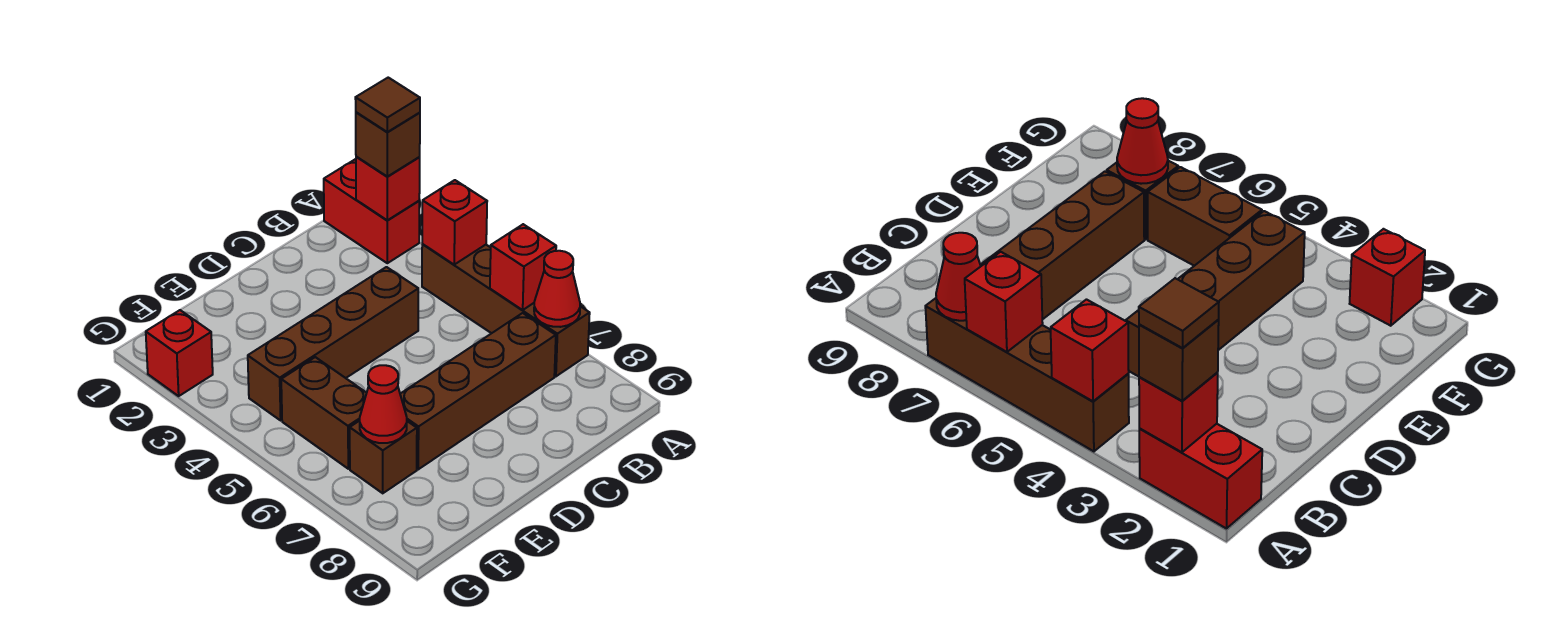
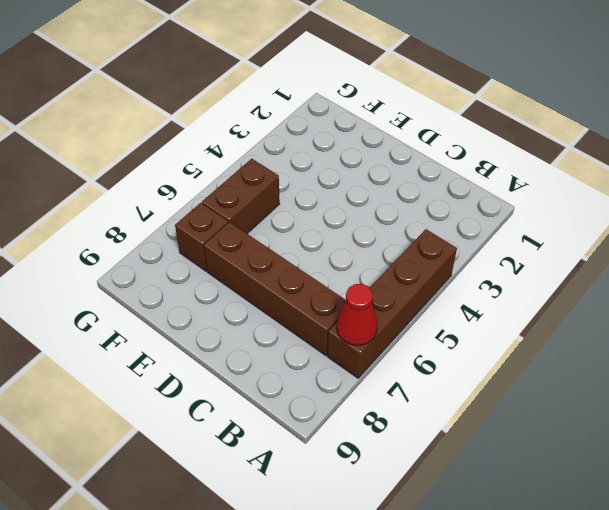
none -> red brick A1:A2 level 1
none -> brown brick C4:F4 level 1
none -> red brick G2 level 1

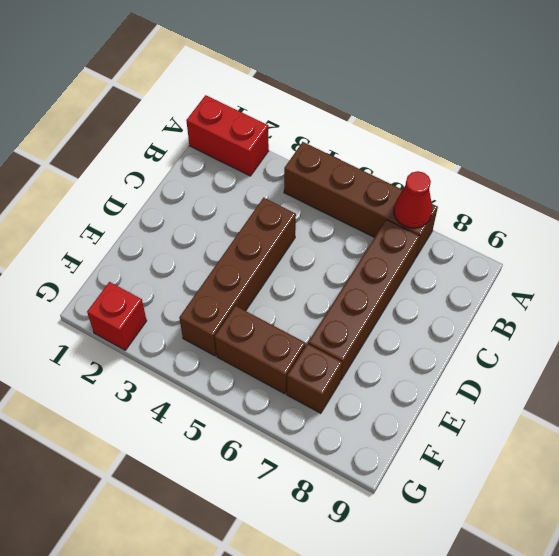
none -> red brick A2 level 2
none -> red brick A4 level 2
none -> red brick A6 level 2

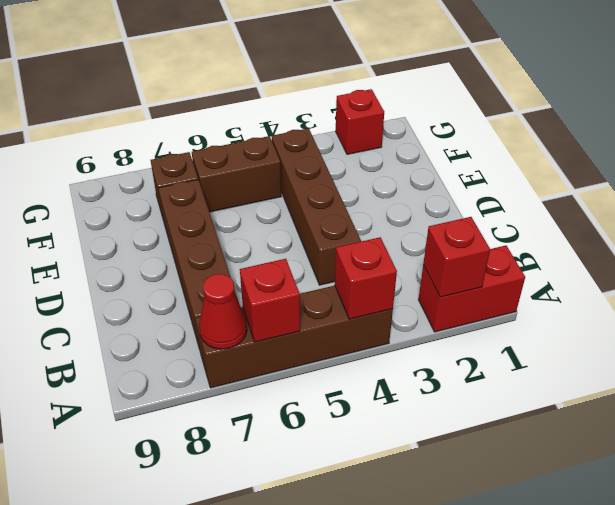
none -> red cone F7 level 2
none -> brown brick A2 level 3
none -> brown tile A2 level 4

